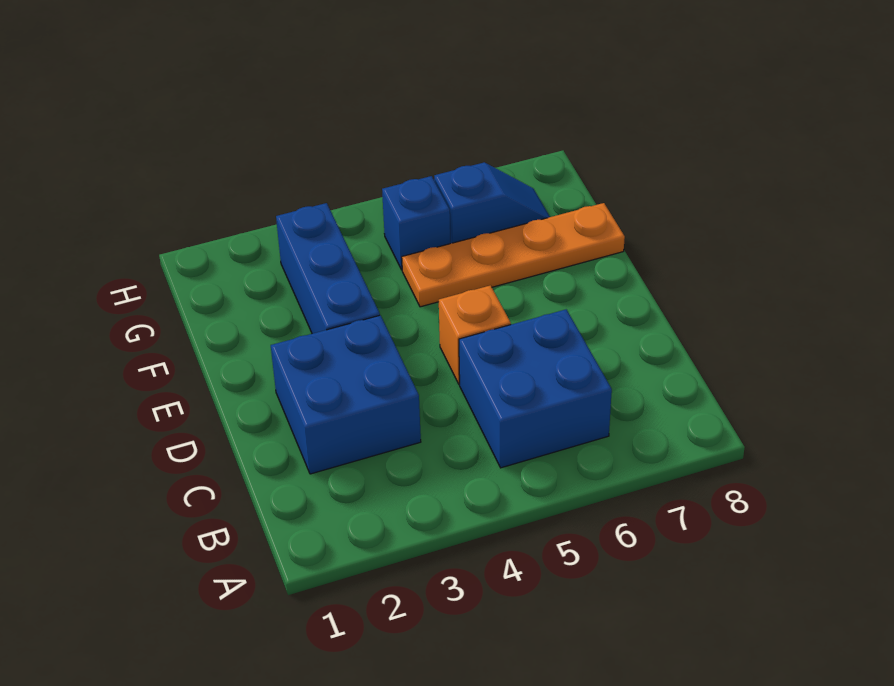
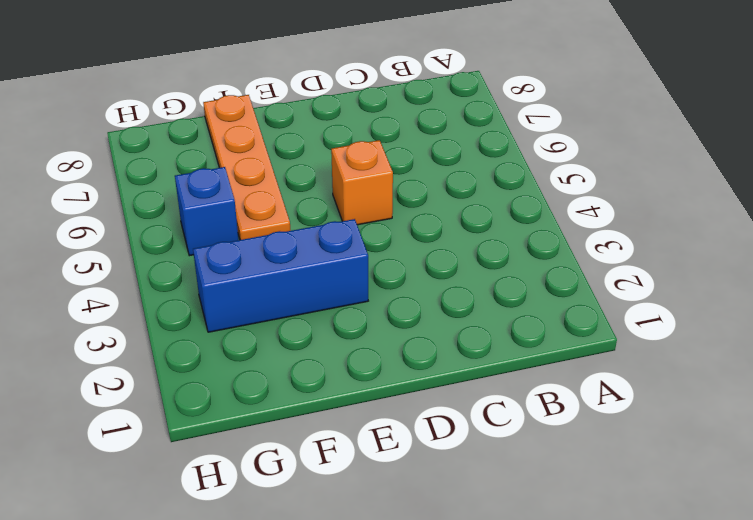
none -> blue brick B5:C6 level 1
none -> blue brick C2:D3 level 1

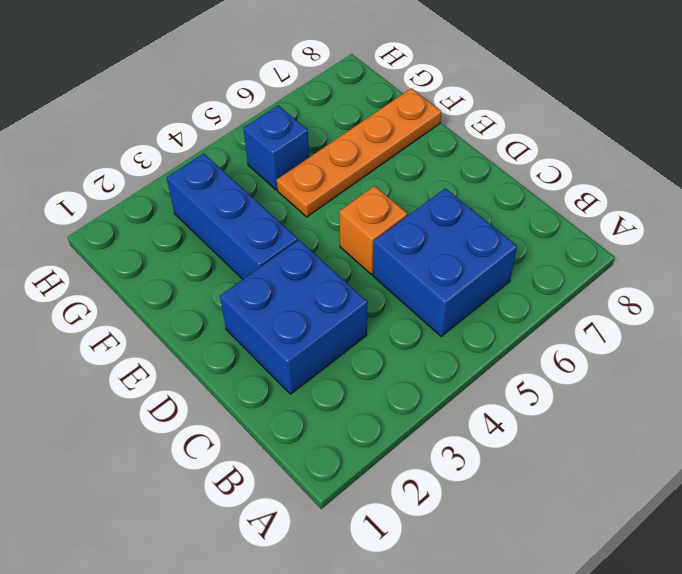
none -> blue slope G6:G7 level 1 top 6

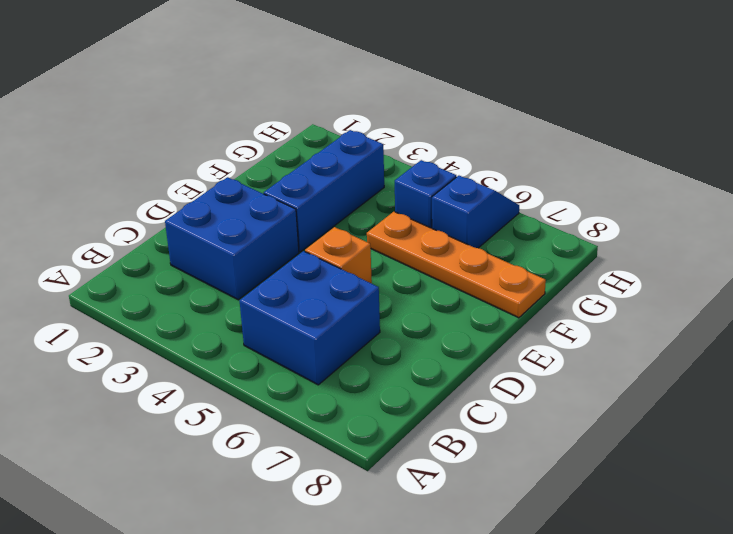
blue slope G6:H6 level 1 top G -> blue slope G6:G7 level 1 top 6

